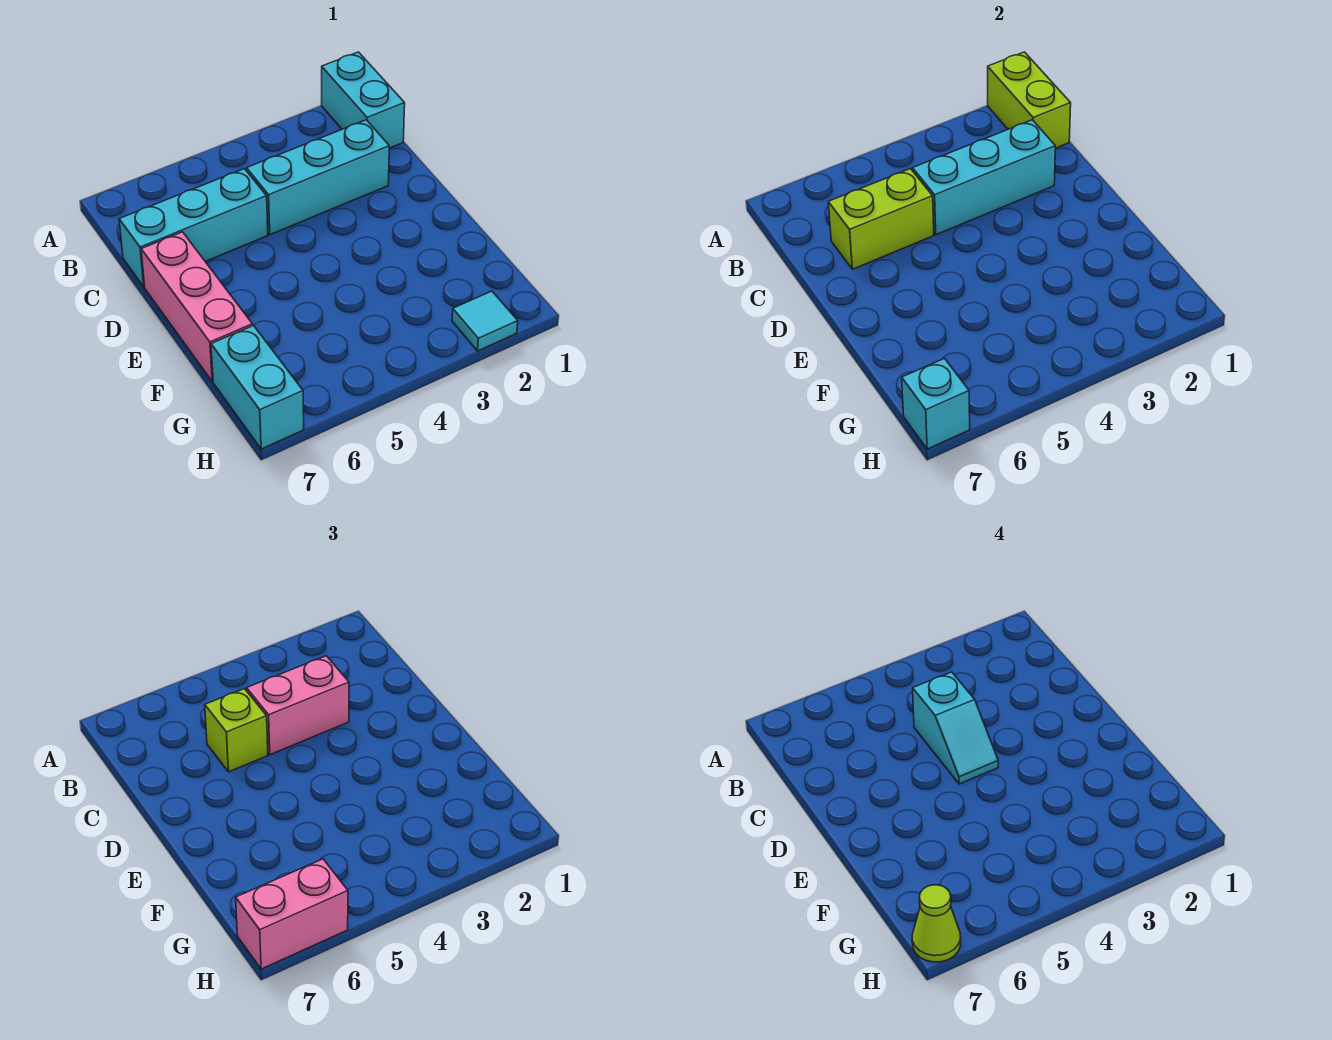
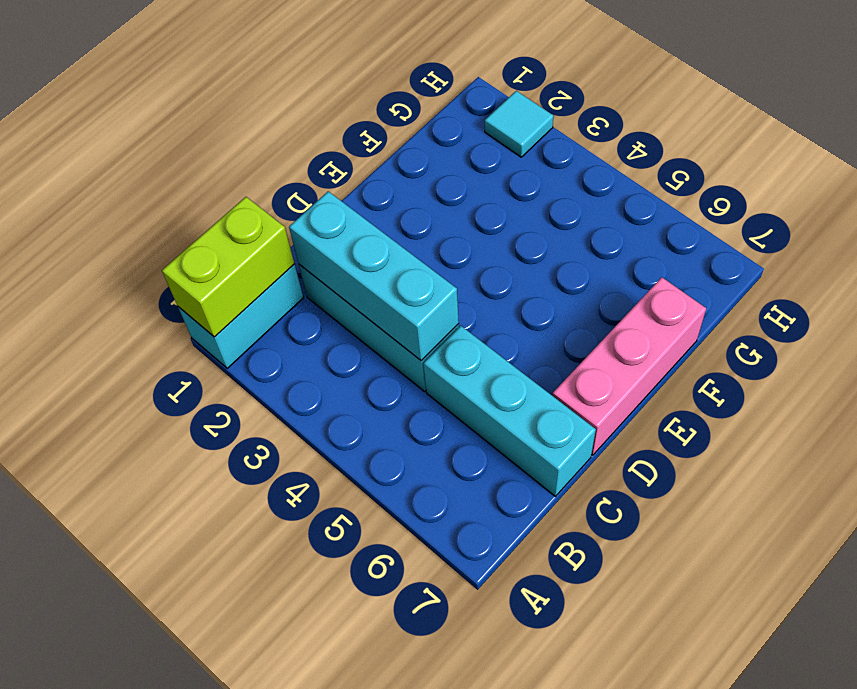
none -> cyan brick G7:H7 level 1
none -> lime brick C5:C6 level 2
none -> cyan brick H7 level 2

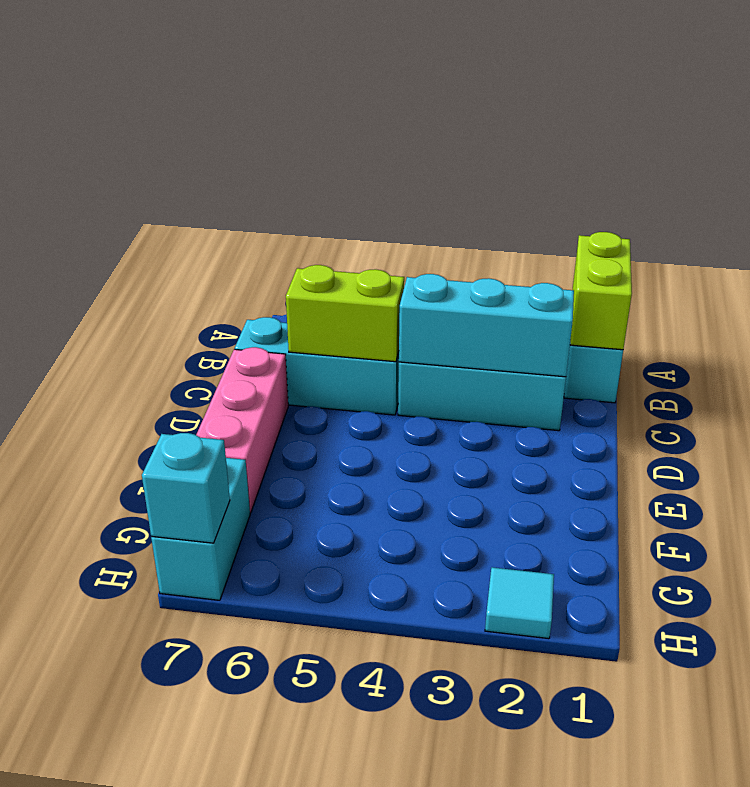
none -> pink brick C3:C4 level 3
none -> lime brick C5 level 3
none -> pink brick H6:H7 level 3

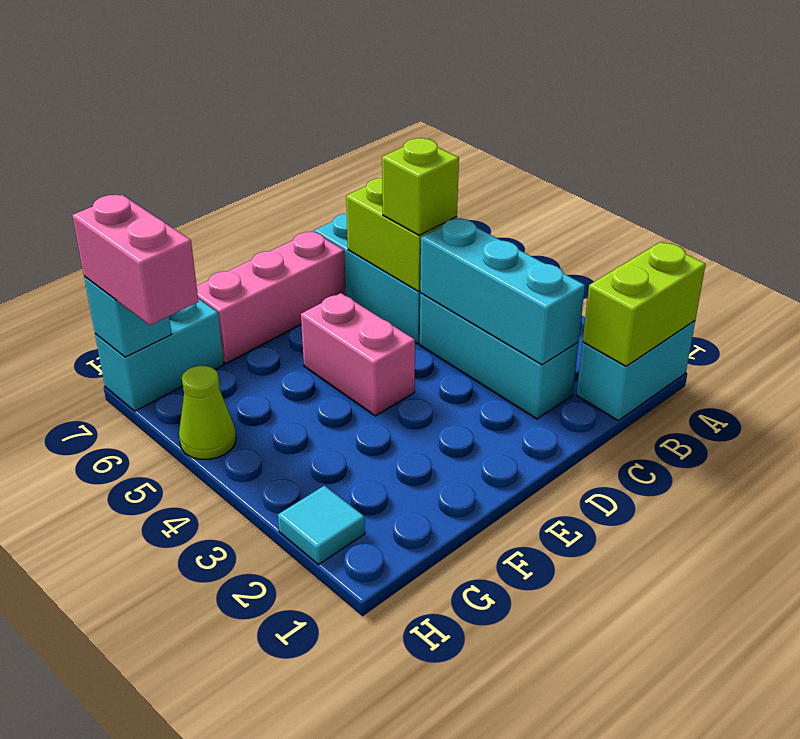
pink brick E4:E5 level 1 -> pink brick C3:C4 level 3
lime cone H5 level 1 -> lime cone H7 level 4
none -> cyan slope C4:D4 level 4 top C

